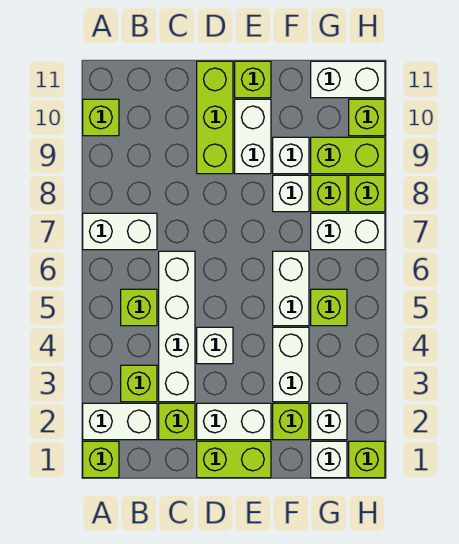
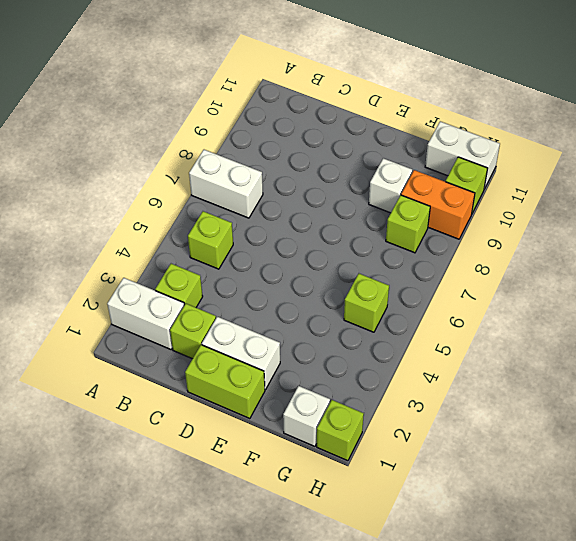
orange brick G9:H9 level 1 -> lime brick G9:H9 level 1
none -> lime brick A1 level 1
none -> lime brick A10 level 1
none -> white brick C3:C6 level 1

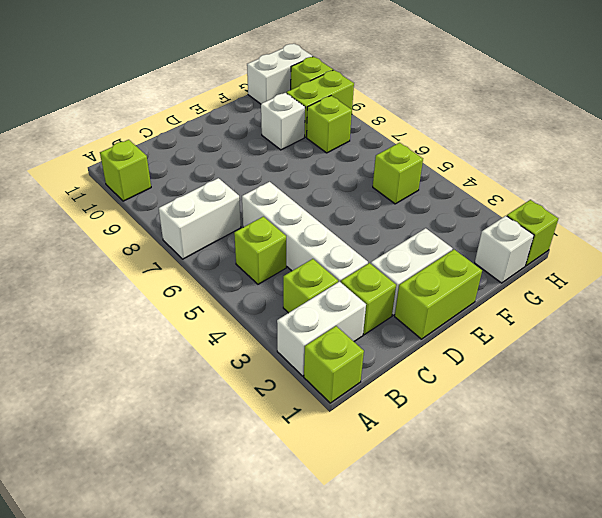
none -> white brick D4 level 1
none -> lime brick D9:D11 level 1
none -> white brick E9:E10 level 1

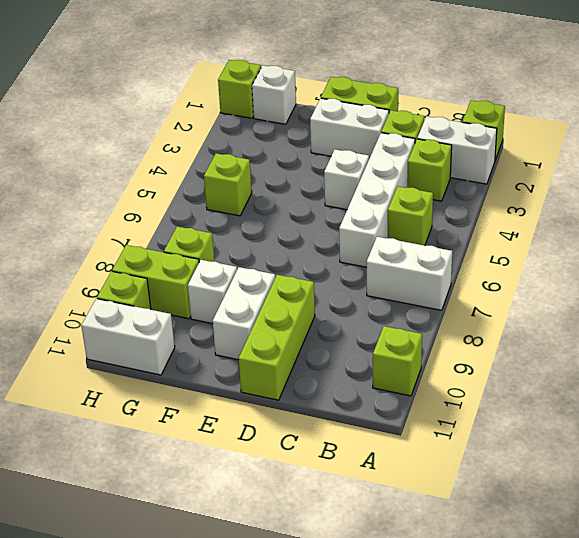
none -> lime brick E11 level 1
none -> lime brick F2 level 1
none -> white brick F3:F4 level 1

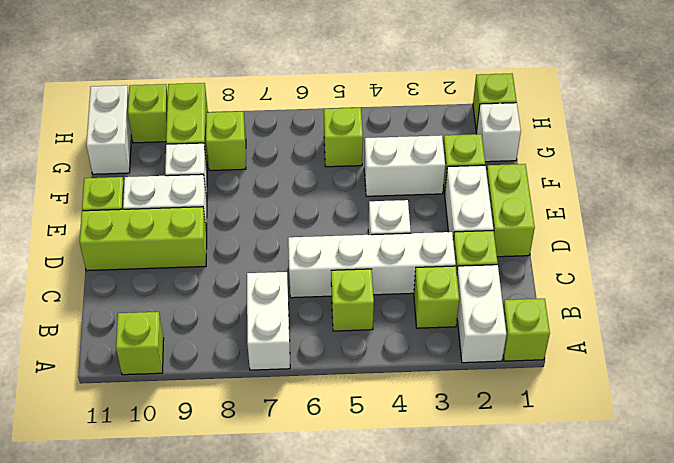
none -> white brick F5:F6 level 1
none -> white brick F8 level 1
none -> white brick G2 level 1

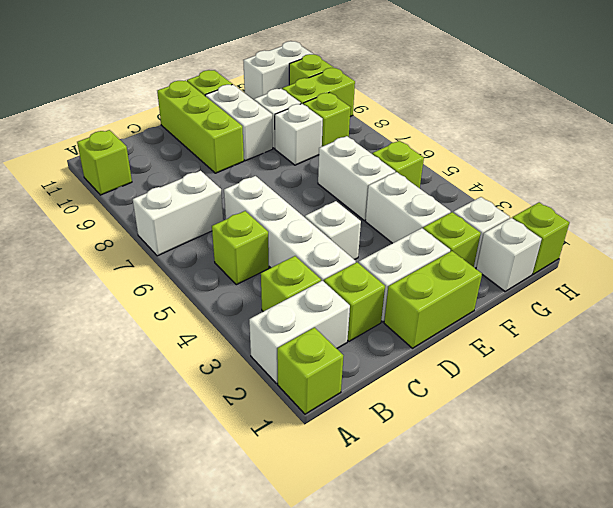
none -> white brick G7:H7 level 1
none -> lime brick H8 level 1

